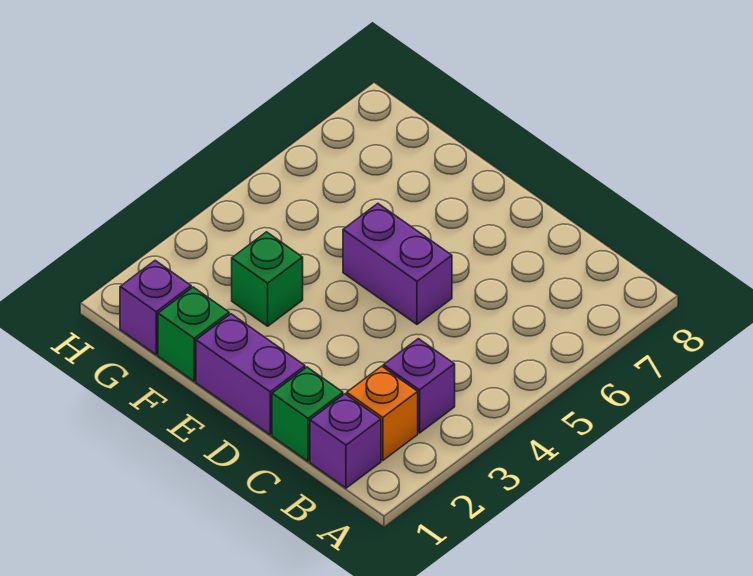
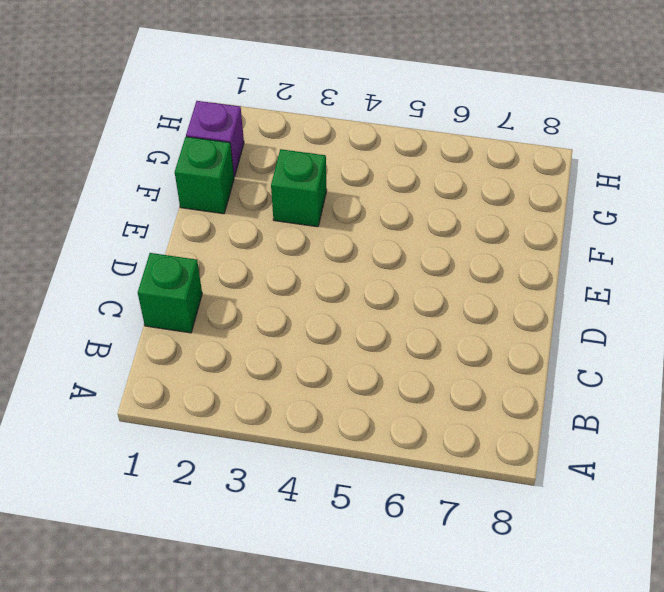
none -> purple brick B1 level 1
none -> orange brick B2 level 1

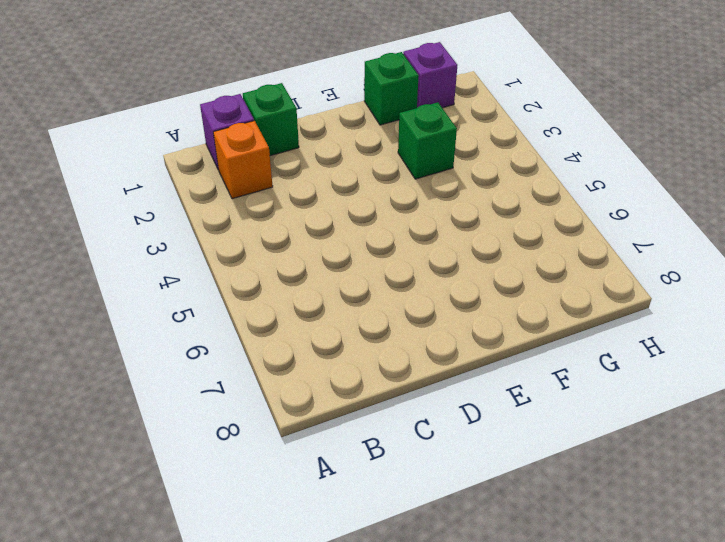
none -> purple brick B3 level 1
none -> purple brick D1:E1 level 1

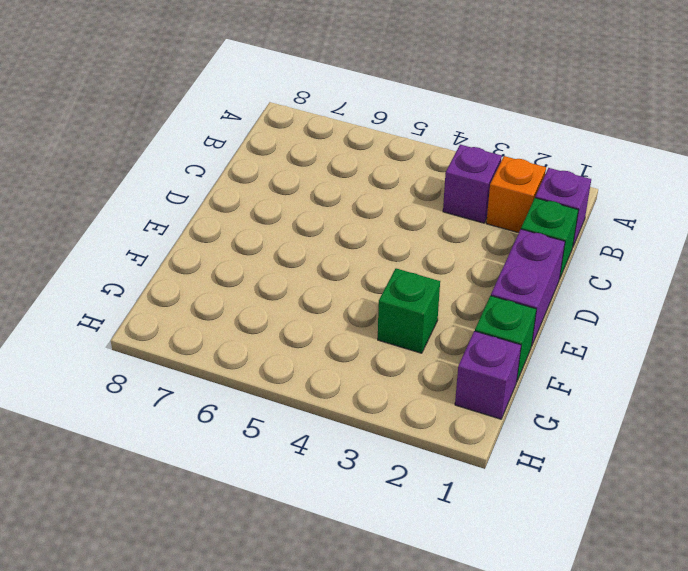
none -> purple brick D5:E5 level 1

